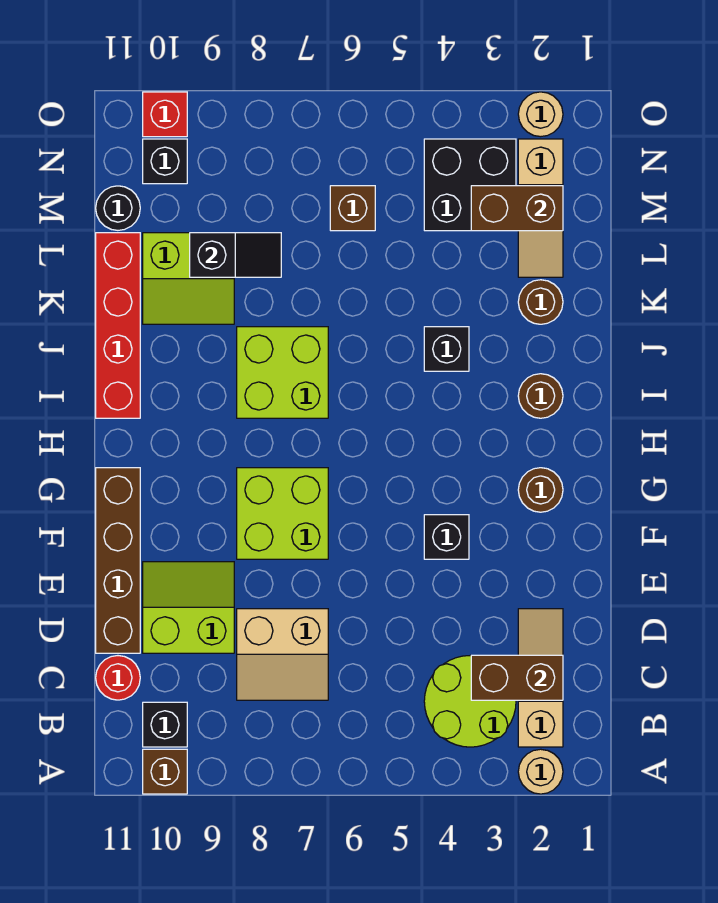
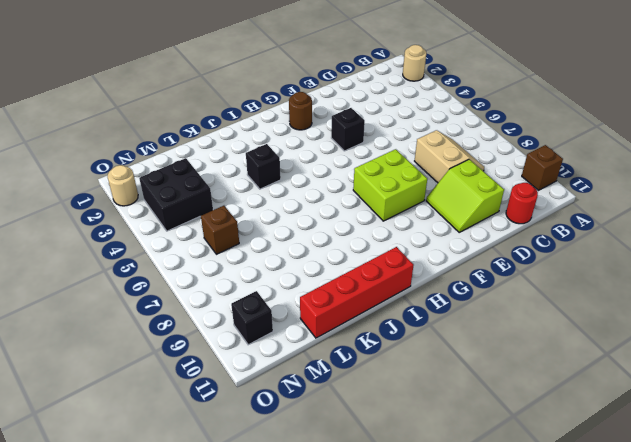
none -> tan slope B2:D2 level 1 top B
none -> lime round brick B3:C4 level 1
none -> black brick B10 level 1

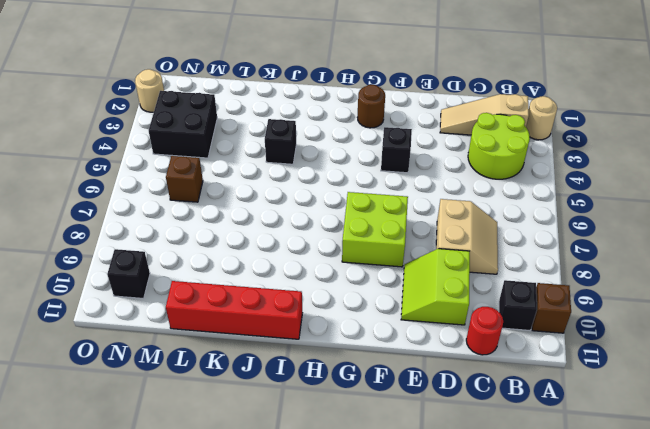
none -> brown brick D11:G11 level 1
none -> brown round brick I2 level 1
none -> lime brick I7:J8 level 1

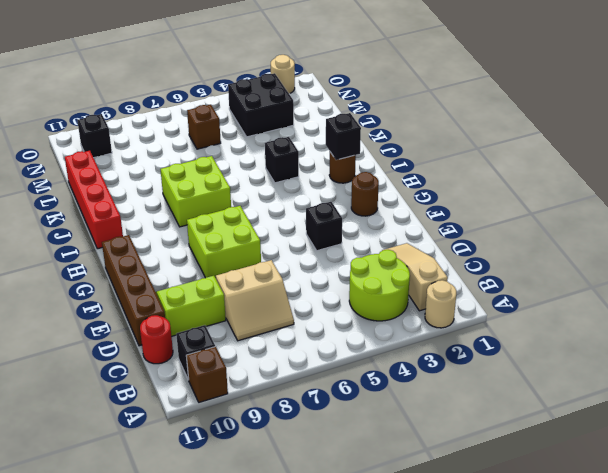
black brick I2 level 2 -> none
none -> brown round brick K2 level 1
none -> lime slope K9:L10 level 1 top L
none -> tan slope L2:N2 level 1 top N

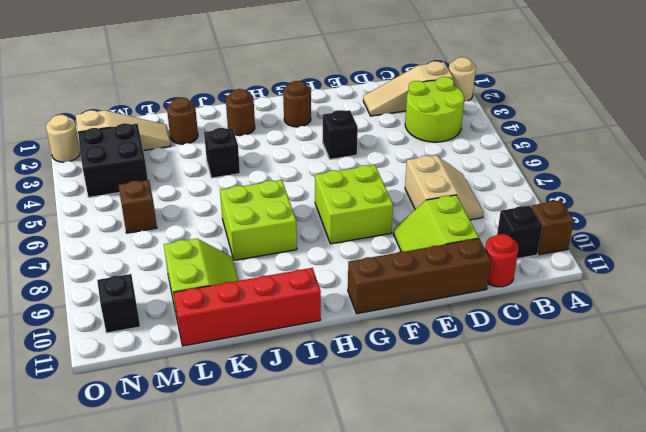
none -> black round brick M11 level 1
none -> red brick O10 level 1
none -> brown brick C2:C3 level 2

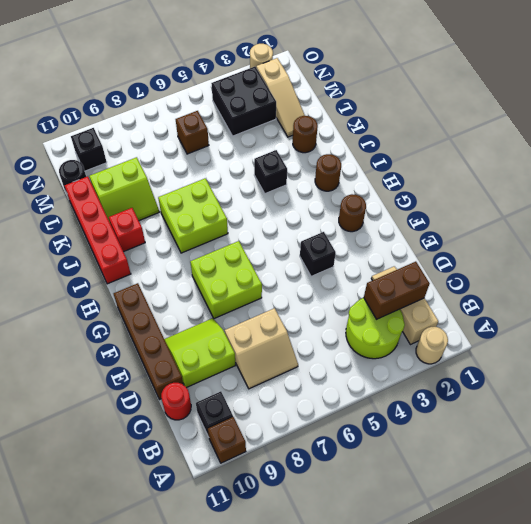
red brick J10 level 1 -> red brick O10 level 1
none -> black slope L8:L9 level 2 top 9
none -> brown brick M2:M3 level 2

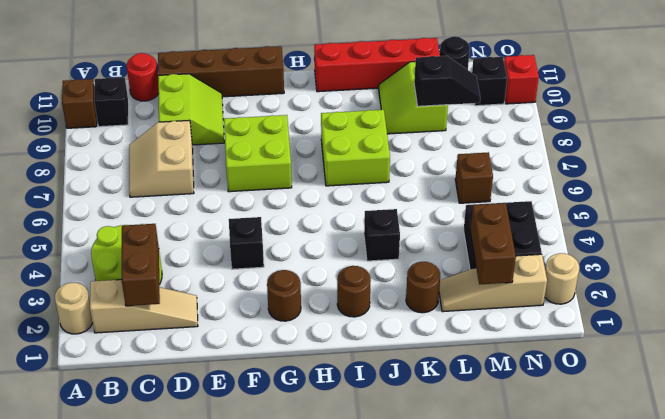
black slope L9:M9 level 2 top L -> black slope L8:L9 level 2 top 9

